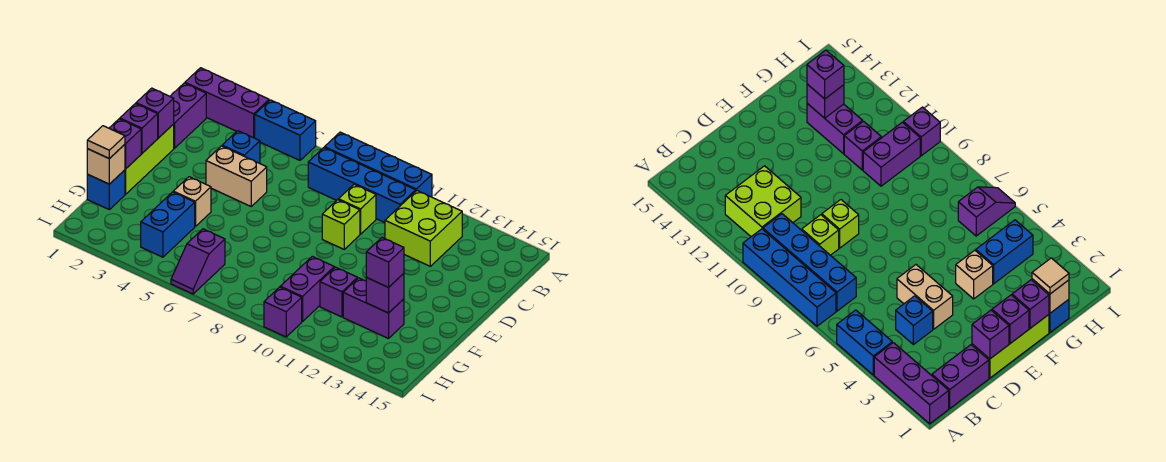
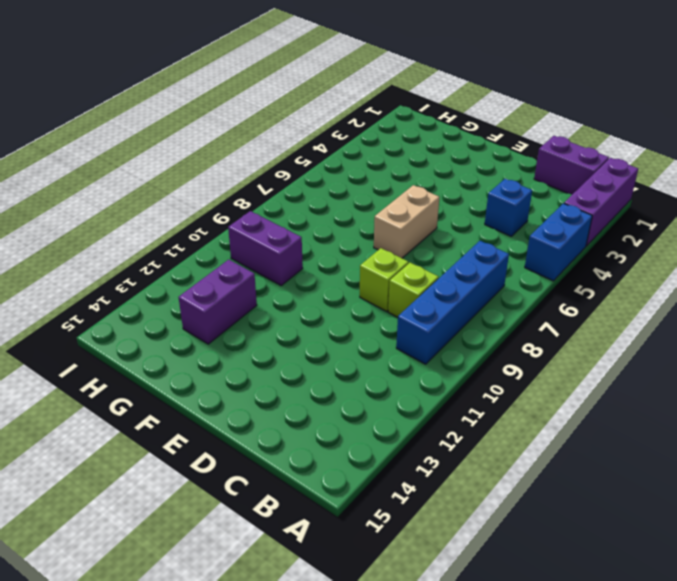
tan brick E6:E7 level 1 -> tan brick D4:D5 level 1
none -> blue brick A7:A10 level 1
none -> lime brick B11:C12 level 1
none -> lime brick D1:F1 level 1

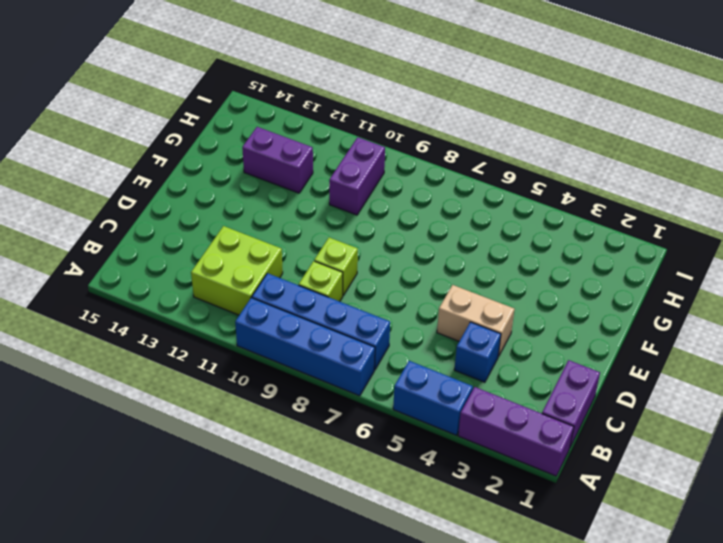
none -> lime brick D1:F1 level 1
none -> tan brick F4 level 1
none -> blue brick G1 level 1

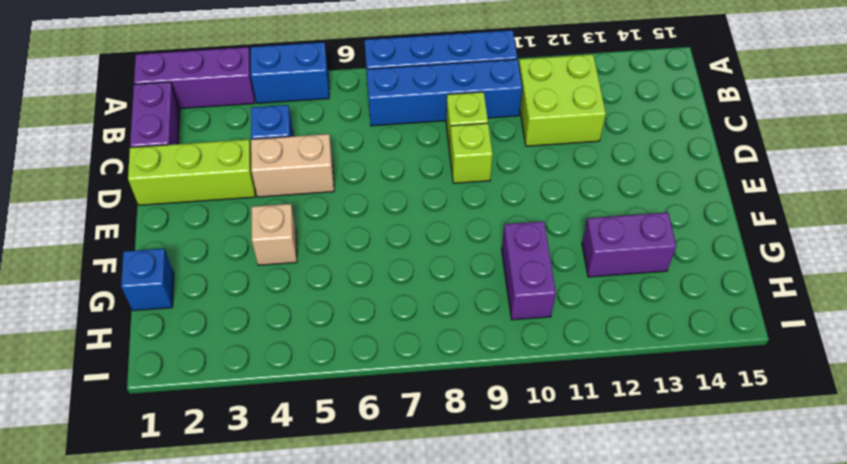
lime brick D1:D3 level 1 -> lime brick D1:F1 level 1
none -> blue brick G4:H4 level 1
none -> purple brick G11 level 1
none -> purple slope H6:I6 level 1 top H

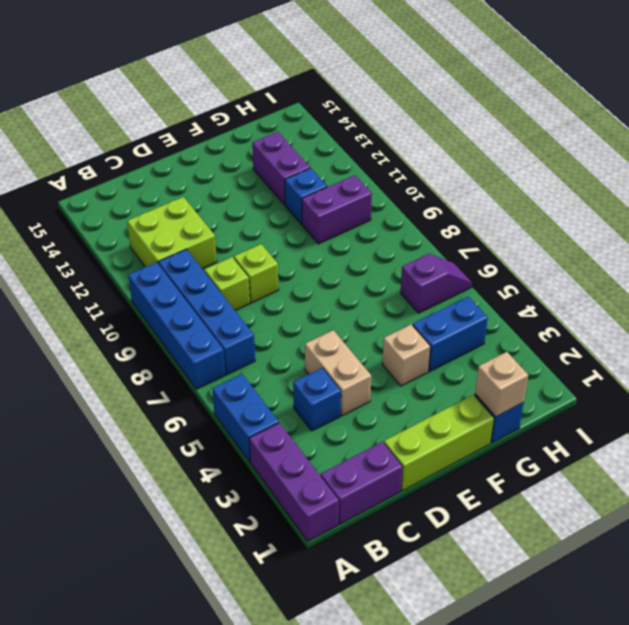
blue brick G11 level 1 -> purple brick G11 level 1
none -> purple brick I10 level 1
none -> purple brick D1 level 2
none -> purple brick E1 level 2

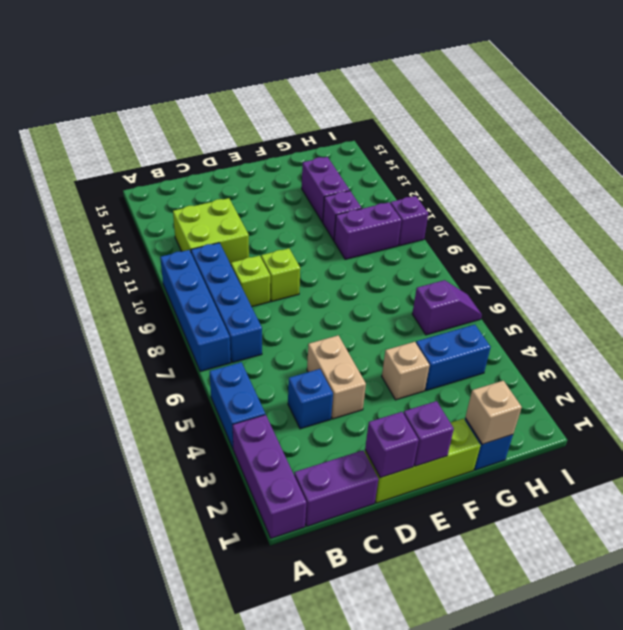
none -> purple brick F1 level 2
none -> purple brick G13 level 2
none -> tan tile G1 level 3

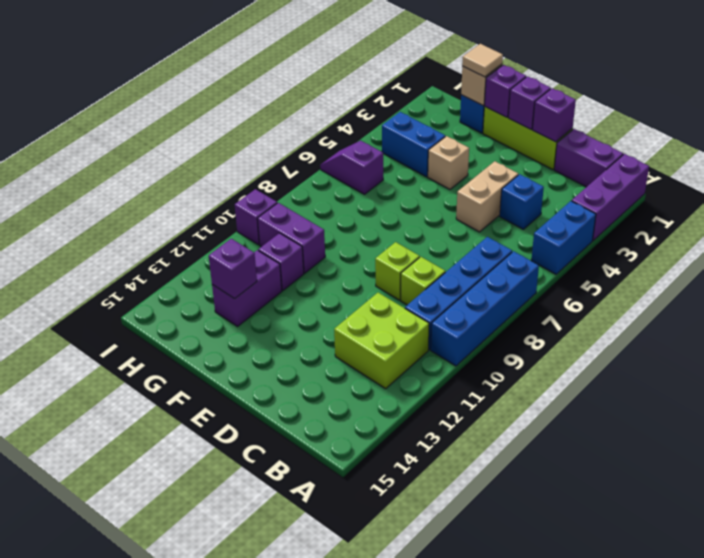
none -> purple brick G13 level 3

